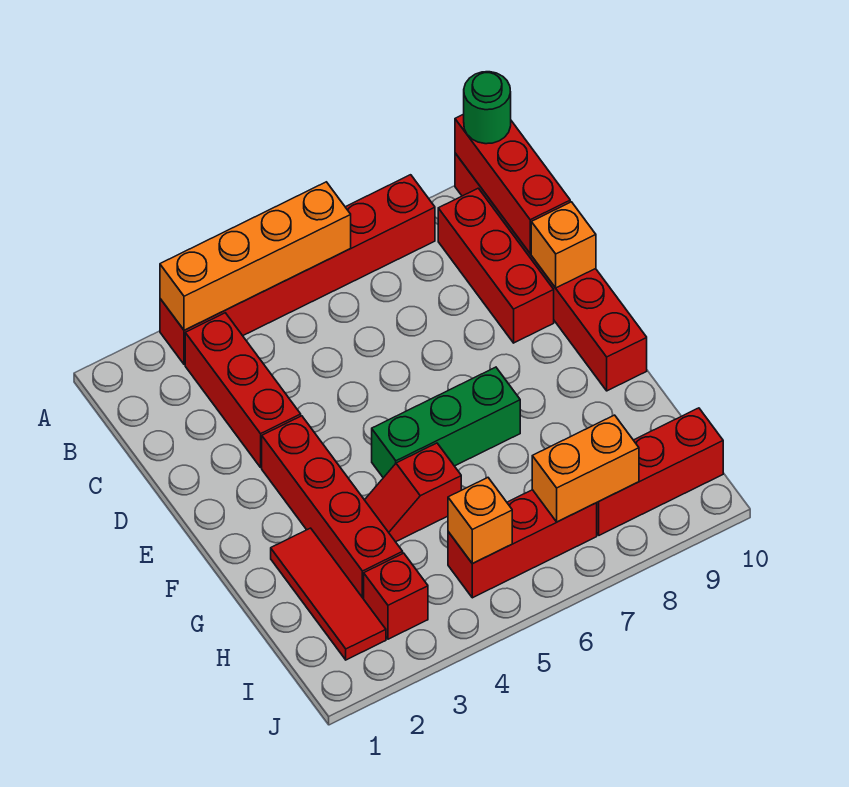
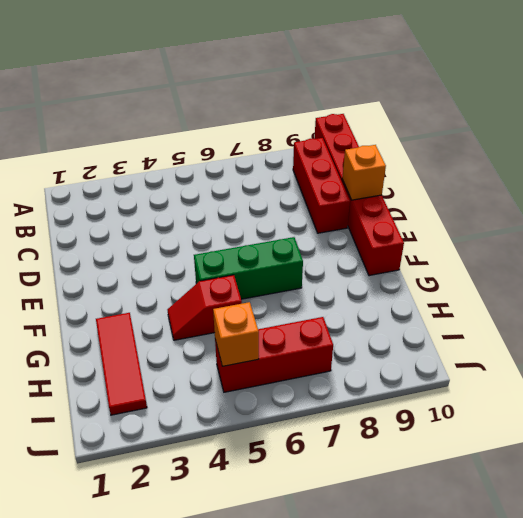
none -> red brick A3:A8 level 1
none -> red brick B3:D3 level 1
none -> red brick E3:H3 level 1

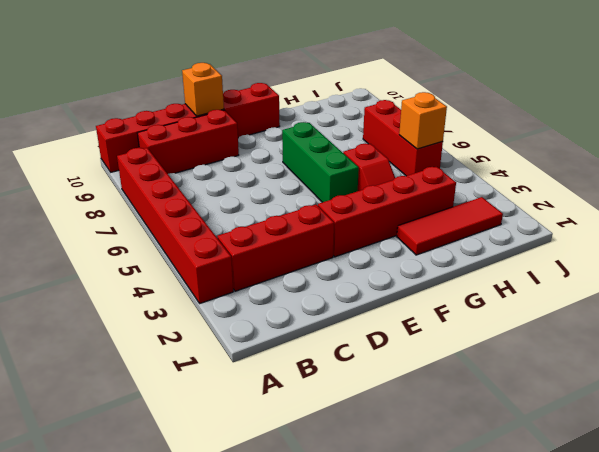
none -> red brick I3 level 1
none -> red brick I8:I10 level 1
none -> orange brick A3:A6 level 2

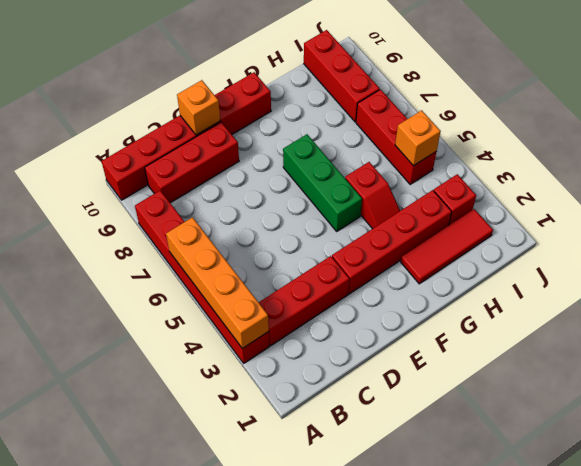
none -> red brick A10:C10 level 2
none -> orange brick I7:I8 level 2
none -> green round brick A10 level 3

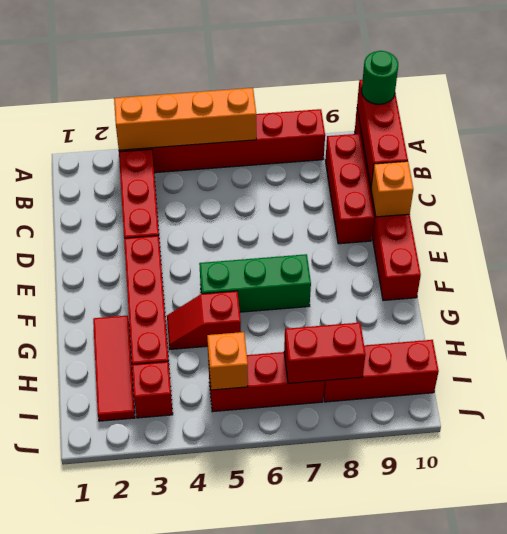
red brick I7:I8 level 2 -> orange brick I7:I8 level 2

